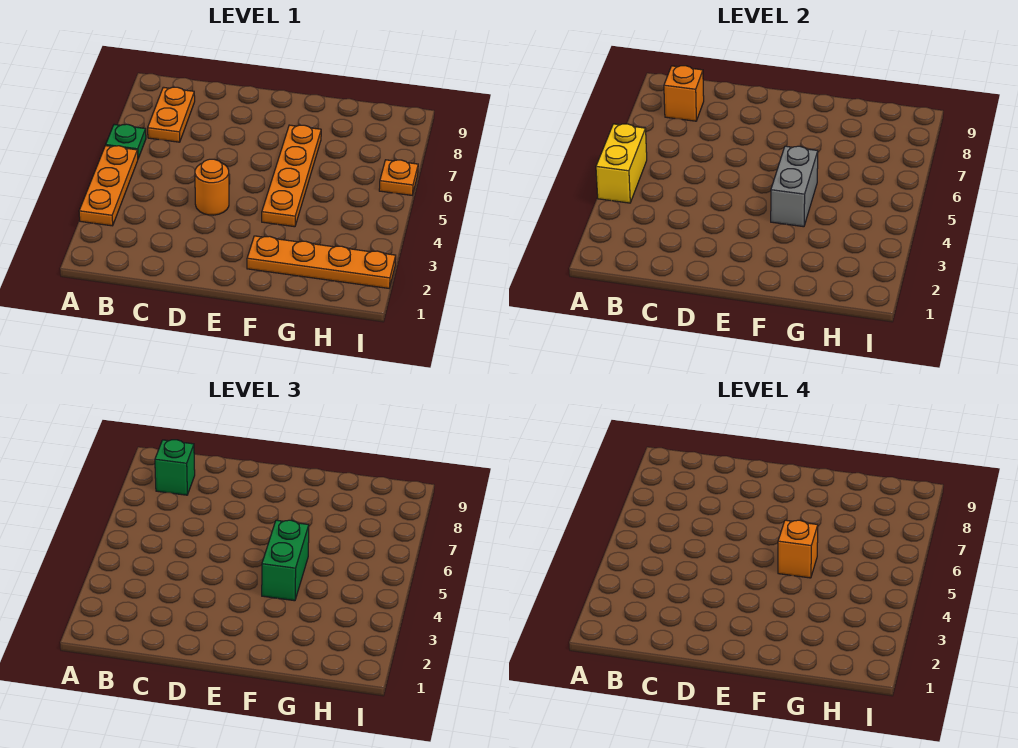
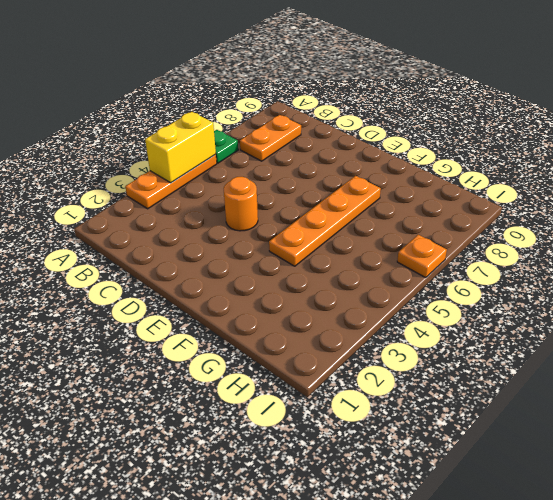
none -> orange plate F2:I2 level 1
none -> orange brick B8 level 2
none -> grey brick F4:F5 level 2

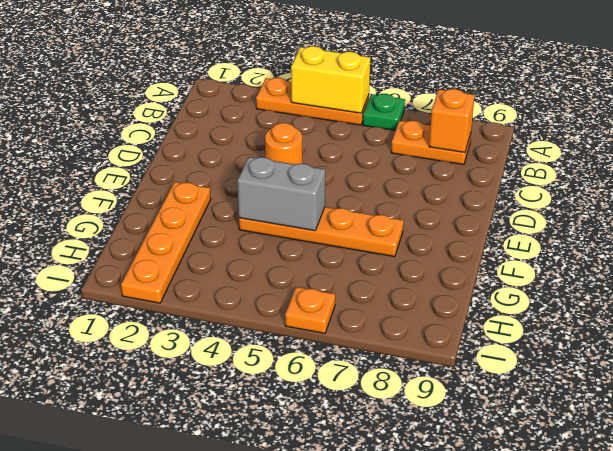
none -> green brick B8 level 3
none -> green brick F4:F5 level 3
none -> orange brick F5 level 4

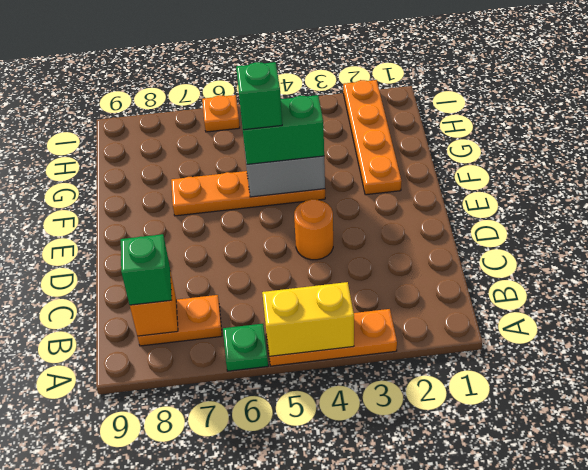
green brick F5 level 4 -> orange brick F5 level 4

